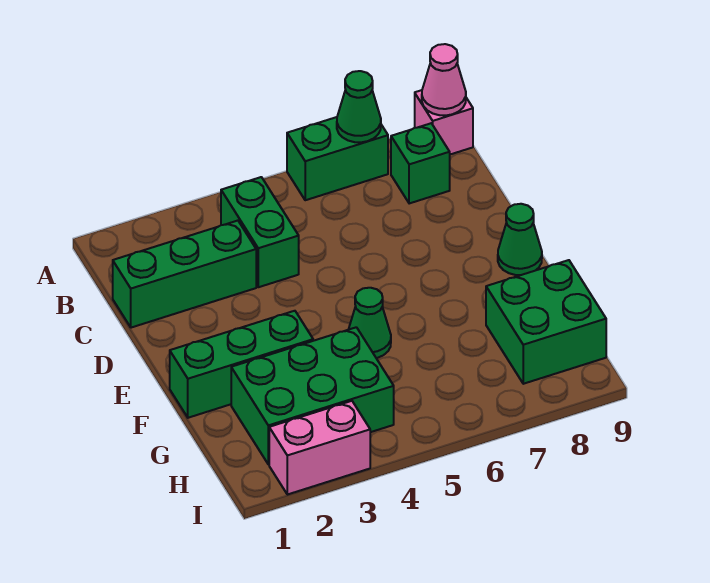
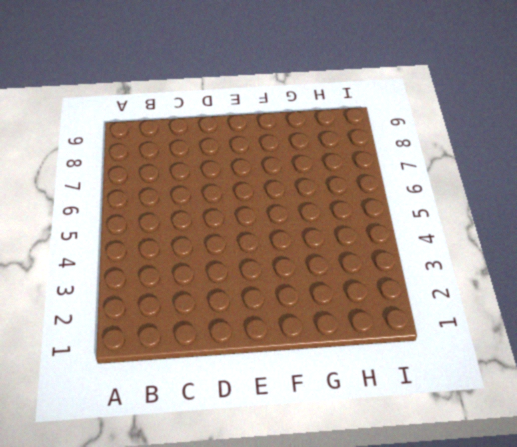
none -> green brick A6:A7 level 1
none -> pink brick A9 level 1
none -> green brick B4:C4 level 1

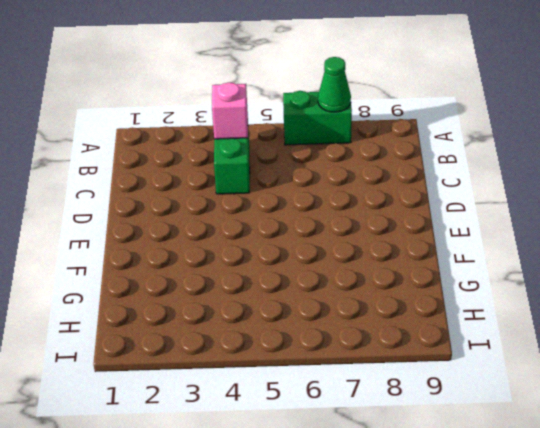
pink brick B4 level 2 -> pink brick A9 level 1
none -> green brick B8 level 1
none -> green brick C1:C3 level 1
none -> green cone E9 level 1

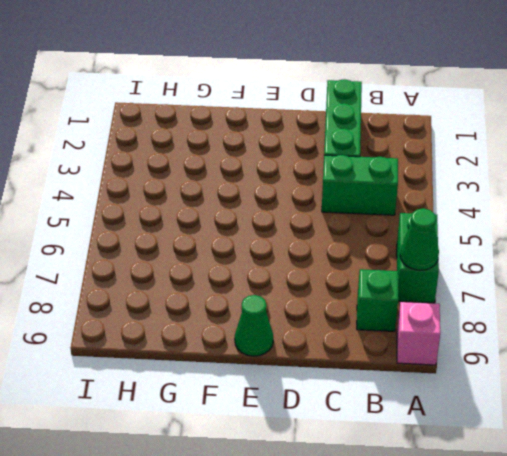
none -> green brick F1:F3 level 1
none -> green cone F5 level 1
none -> green brick G2:H4 level 1

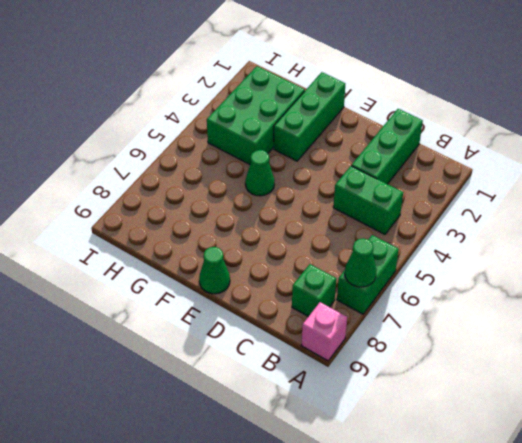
none -> green brick G8:H9 level 1
none -> pink brick I2:I3 level 1
none -> pink cone A9 level 2

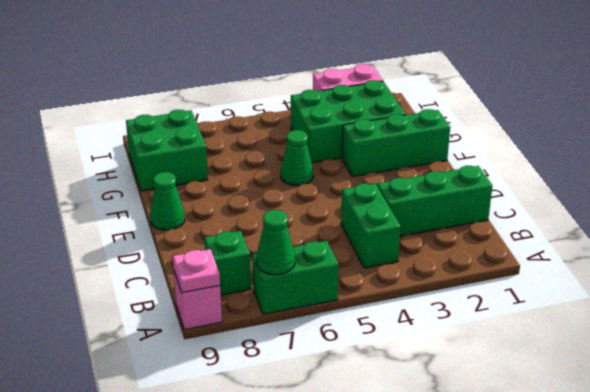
pink plate A9 level 2 -> pink cone A9 level 2

